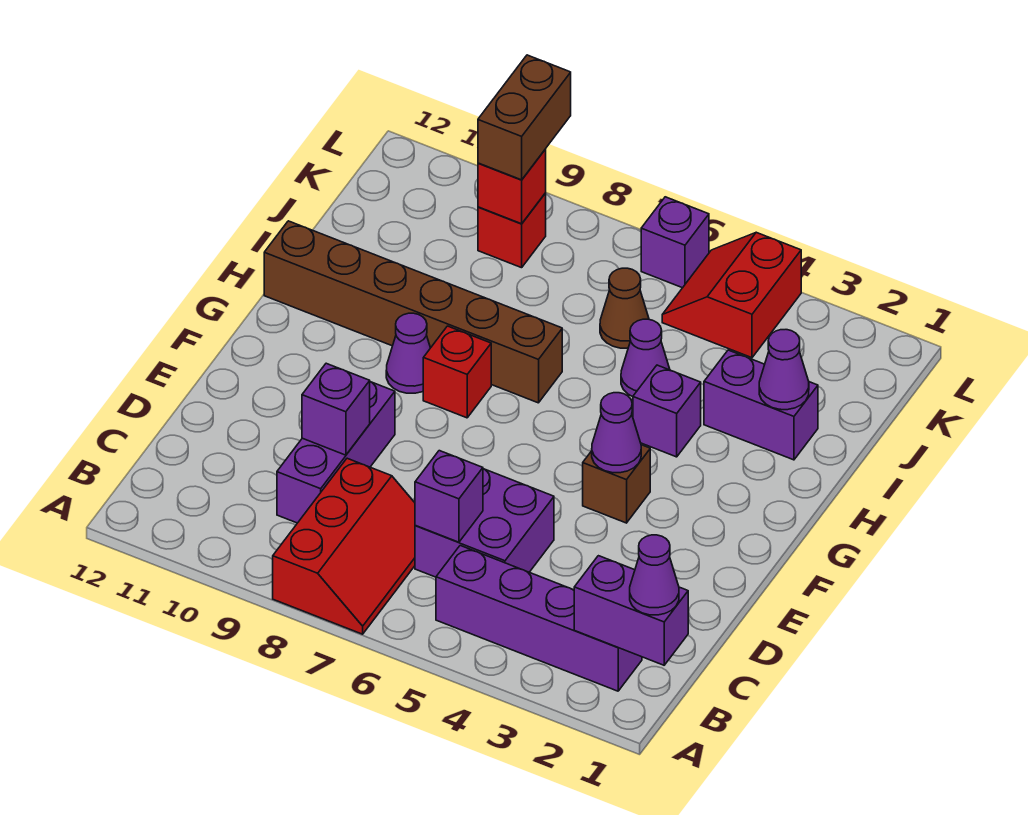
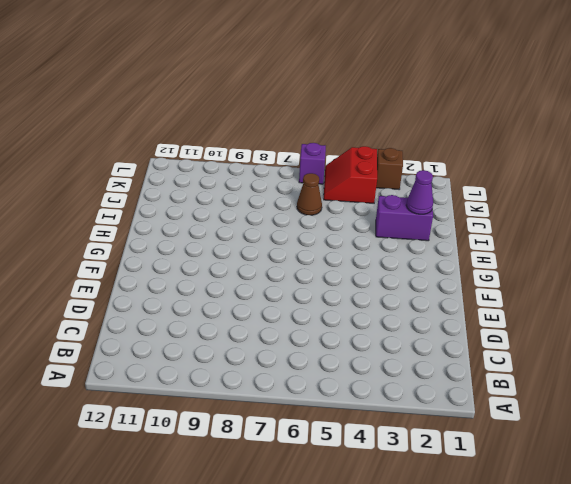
brown brick L3 level 1 -> brown brick F4 level 1
none -> red slope A7:C8 level 1 top 8
none -> purple brick B2:B5 level 1
none -> purple brick C5:D6 level 1

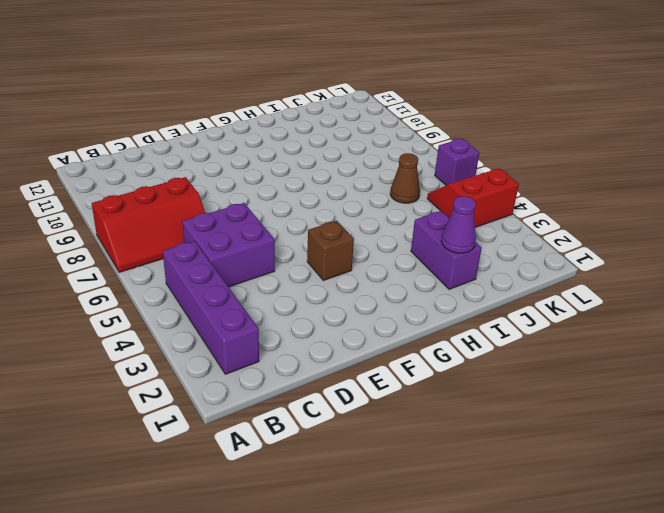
none -> purple brick C9:E9 level 1
none -> red brick G8 level 1
none -> purple cone G9 level 1

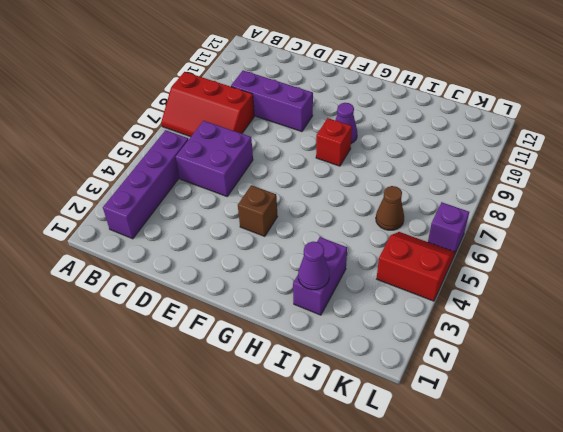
none -> purple brick H4 level 1
none -> brown brick H7:H12 level 1
none -> purple cone I5 level 1

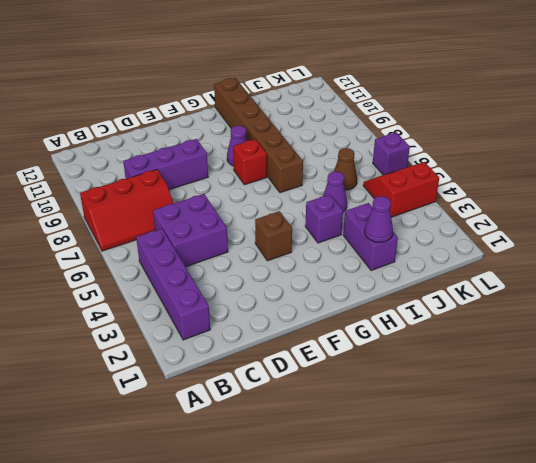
none -> red brick K9 level 1
none -> purple brick B1:B2 level 2
none -> purple brick C6 level 2

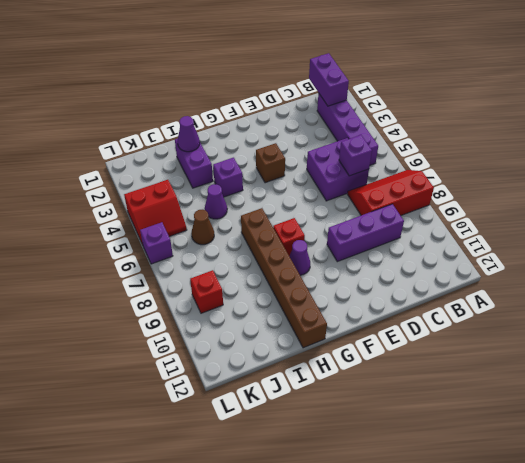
none -> purple brick D9 level 2
none -> purple cone F4 level 2
none -> red brick K9 level 2

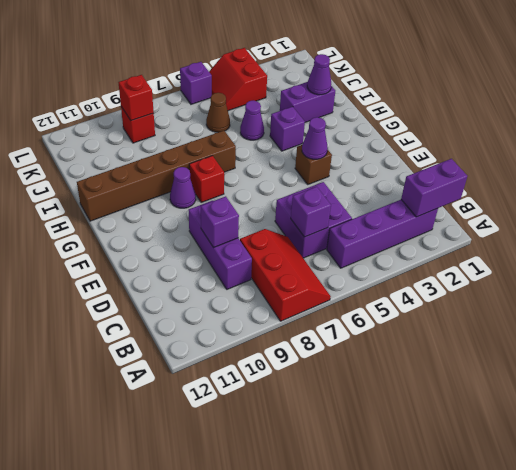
none -> purple cone B1 level 3
none -> brown brick K9:L9 level 3

